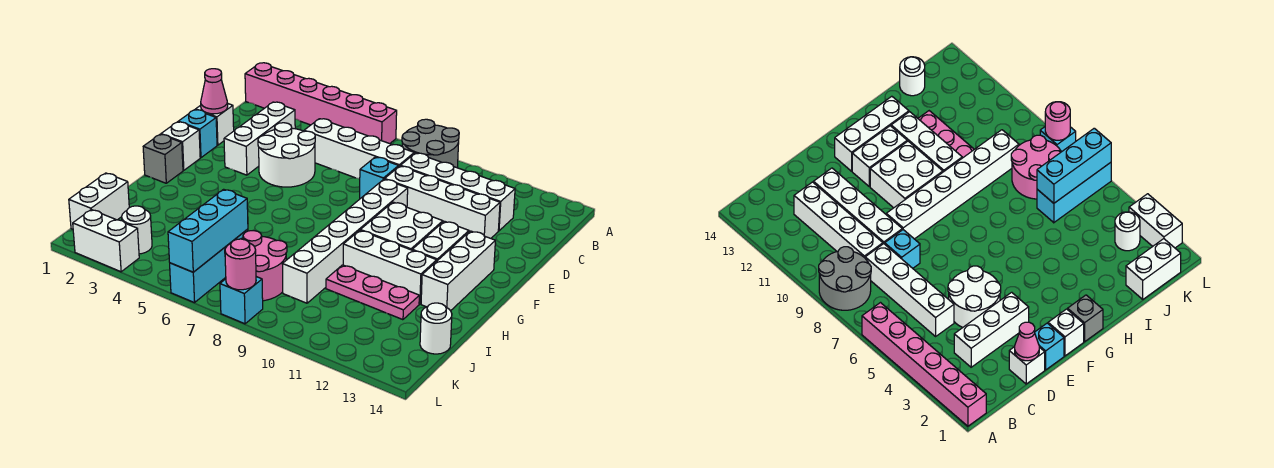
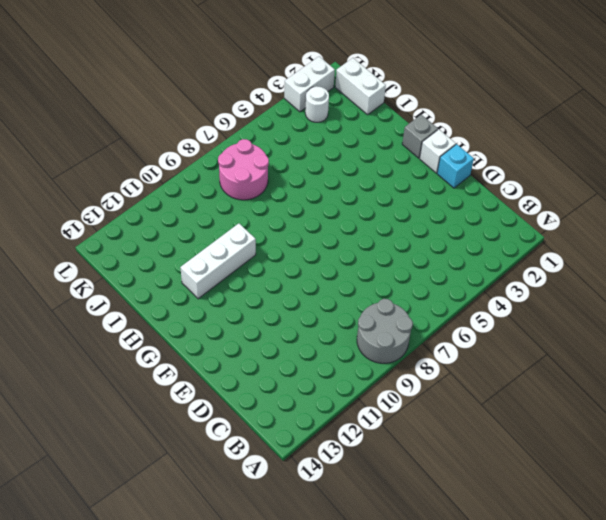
none -> pink brick A1:A6 level 1
none -> white brick C3:E3 level 1
none -> white brick C5:C8 level 1

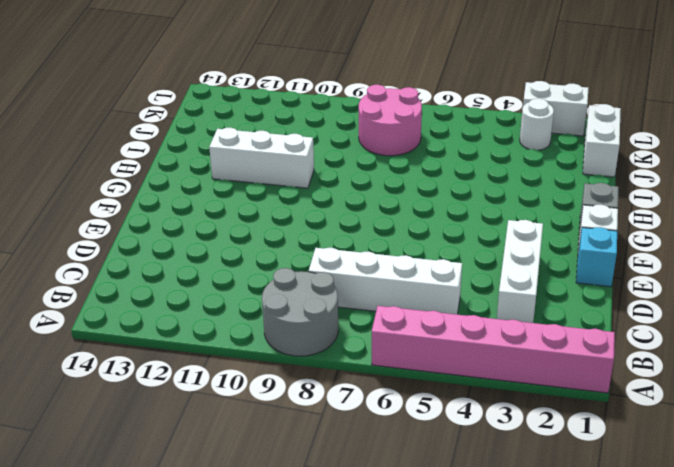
none -> white brick C9:C12 level 1
none -> white brick D1 level 1
none -> white round brick D4:E5 level 1

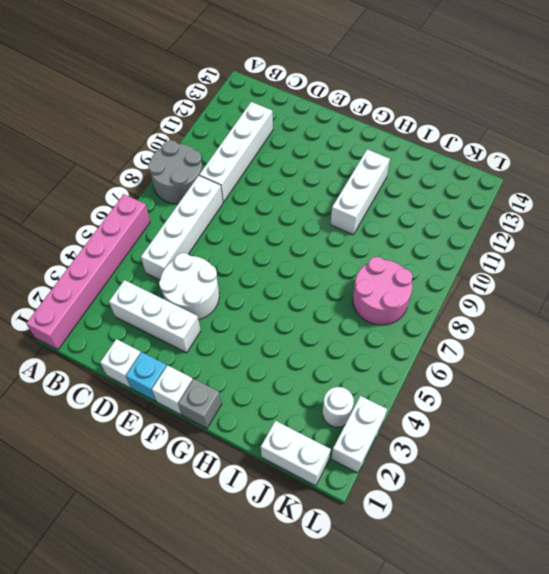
none -> cyan brick D8 level 1
none -> white brick D9:D12 level 1
none -> white brick E9:J9 level 1

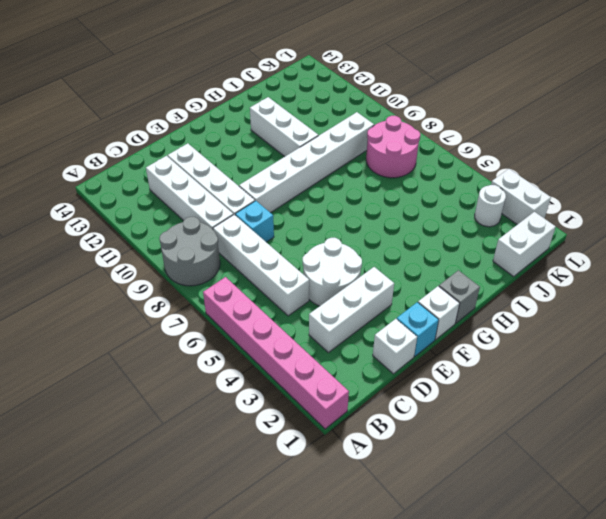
none -> white brick F10:G11 level 1
none -> white brick F12:G12 level 1
none -> white brick F13:H13 level 1

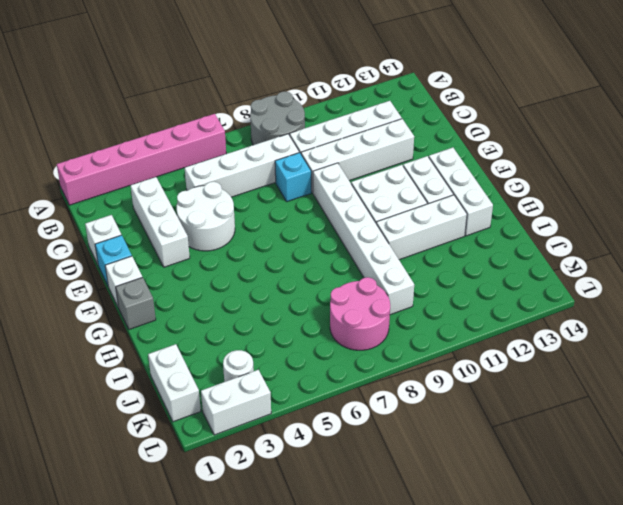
none -> pink plate I10:I12 level 1
none -> cyan brick J6:L6 level 1
none -> white round brick J14 level 1

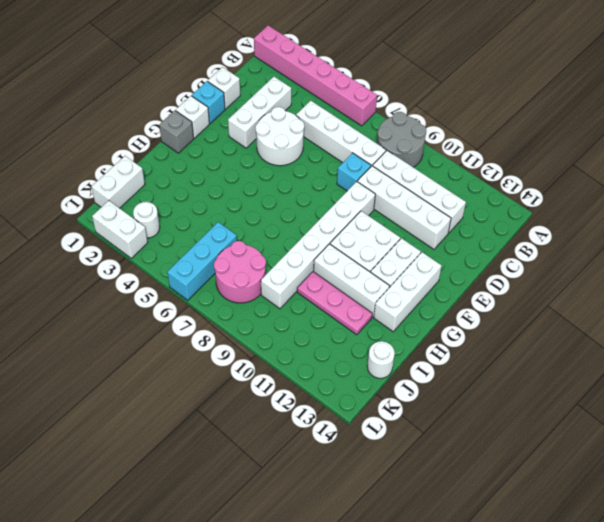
none -> cyan brick L8 level 1
none -> pink cone D1 level 2
none -> cyan brick J6:L6 level 2

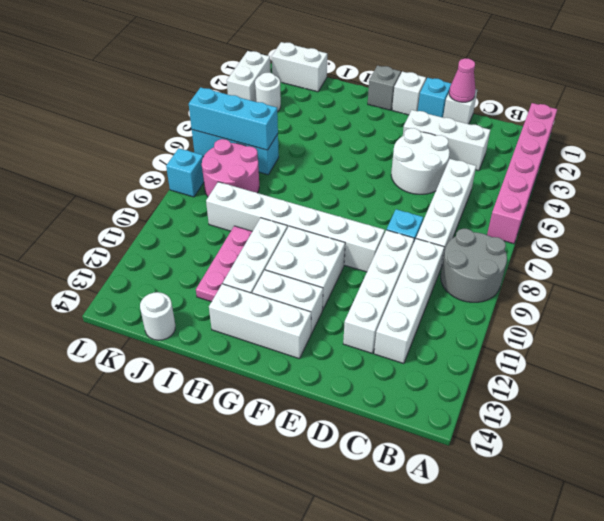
none -> pink round brick L8 level 2

